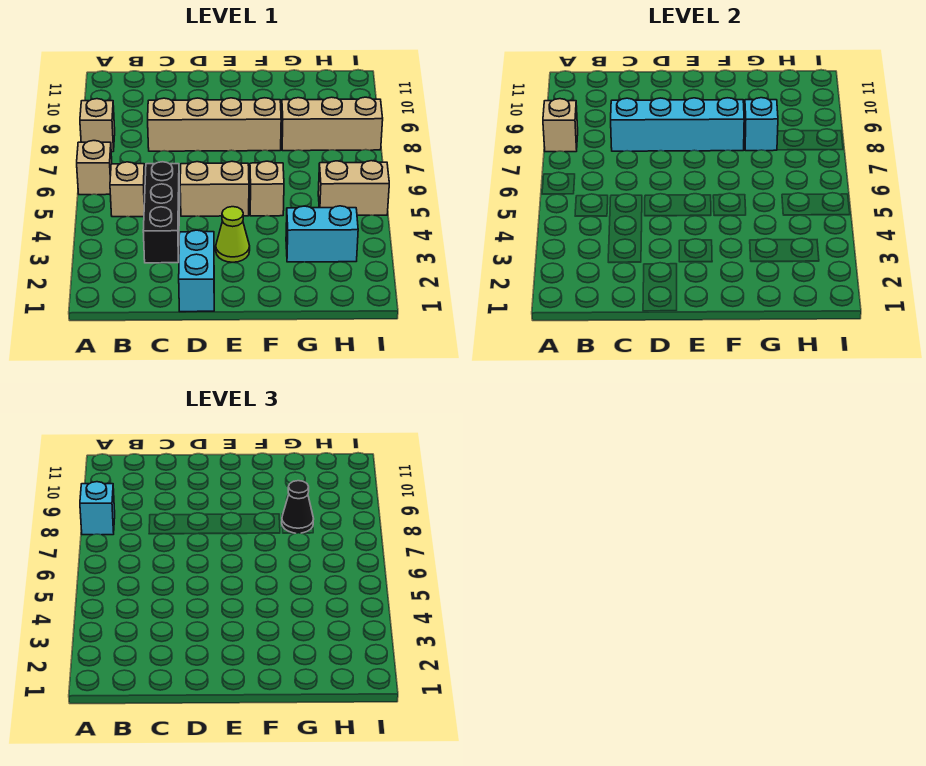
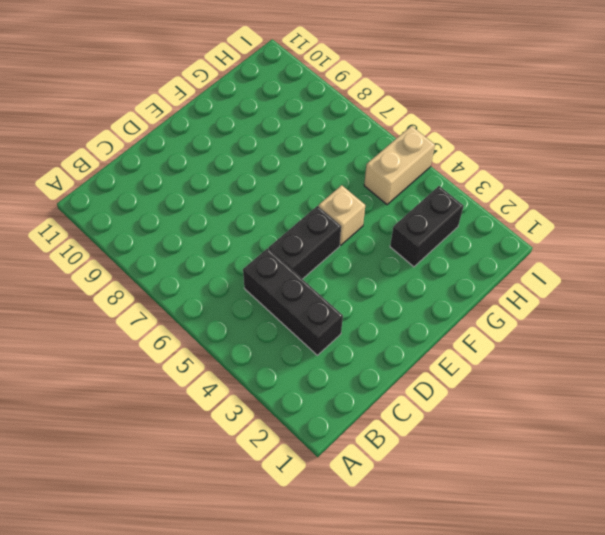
black brick D5:E5 level 1 -> tan brick D5:E5 level 1
black brick G3:H3 level 1 -> cyan brick G3:H3 level 1
none -> tan brick A6 level 1
none -> tan brick A8 level 1
none -> tan brick B5 level 1

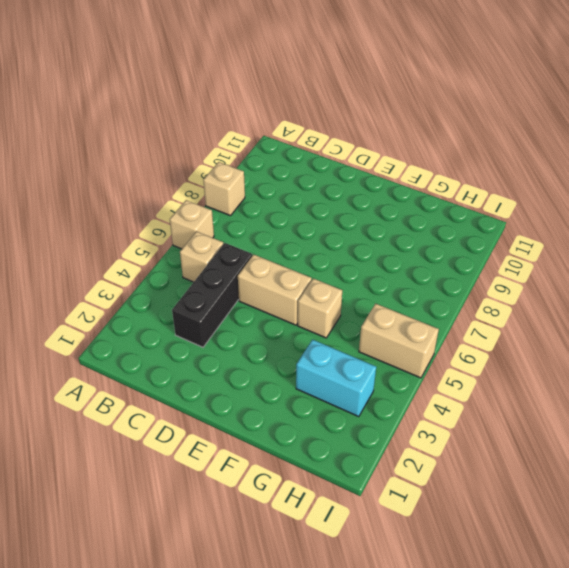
none -> tan brick C8:F8 level 1
none -> cyan brick D1:D2 level 1
none -> lime cone E3 level 1

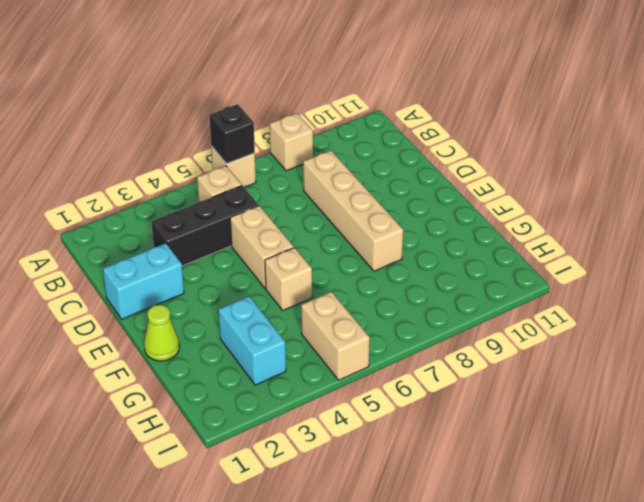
black brick A6 level 2 -> none
lime cone F1 level 1 -> lime cone E3 level 1
none -> tan brick G8:I8 level 1
none -> tan brick A8 level 2
none -> cyan brick C8:F8 level 2

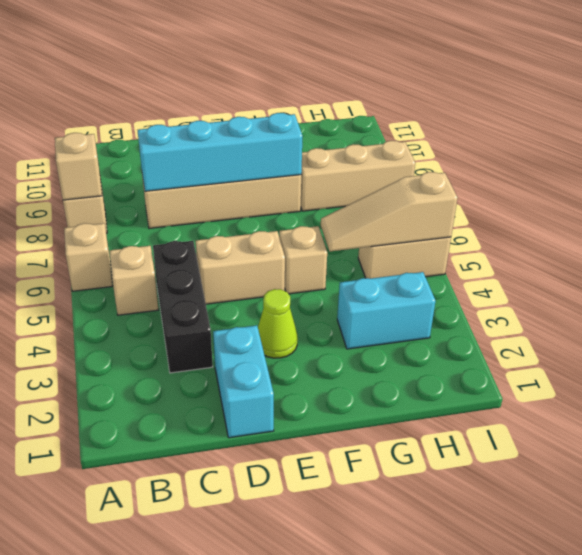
tan slope G5:I5 level 2 top I -> none
none -> cyan brick G8 level 2
none -> cyan brick A8 level 3
none -> black cone G8 level 3

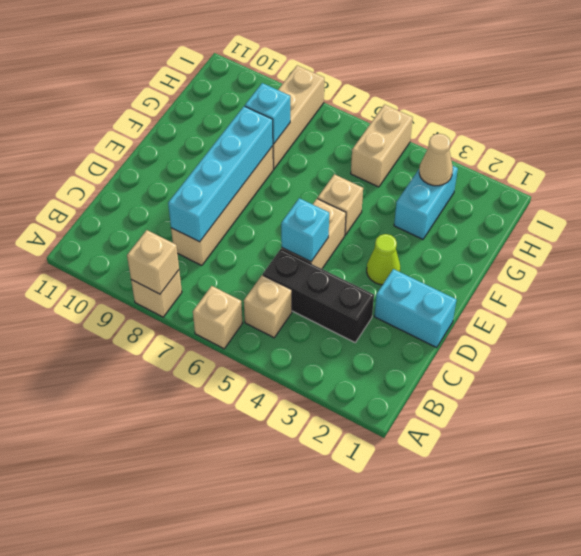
cyan brick D5 level 2 -> cyan brick A8 level 3
tan cone H3 level 2 -> none
none -> black cone G8 level 3

